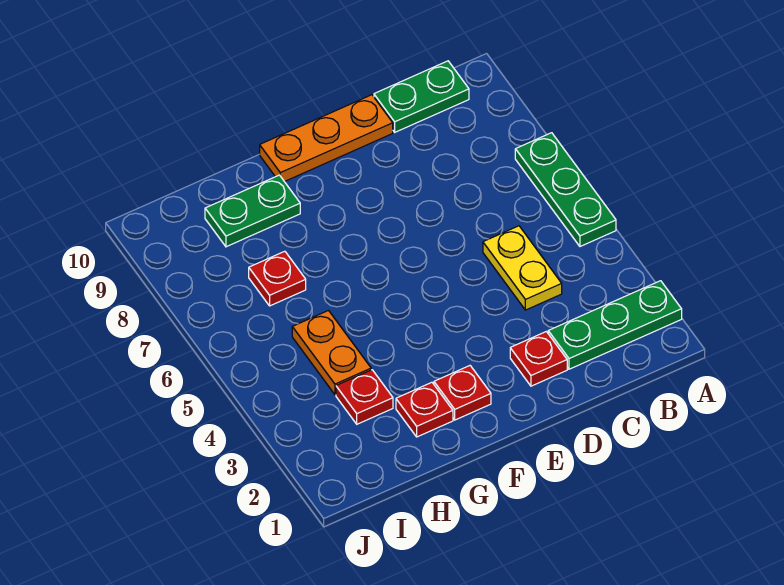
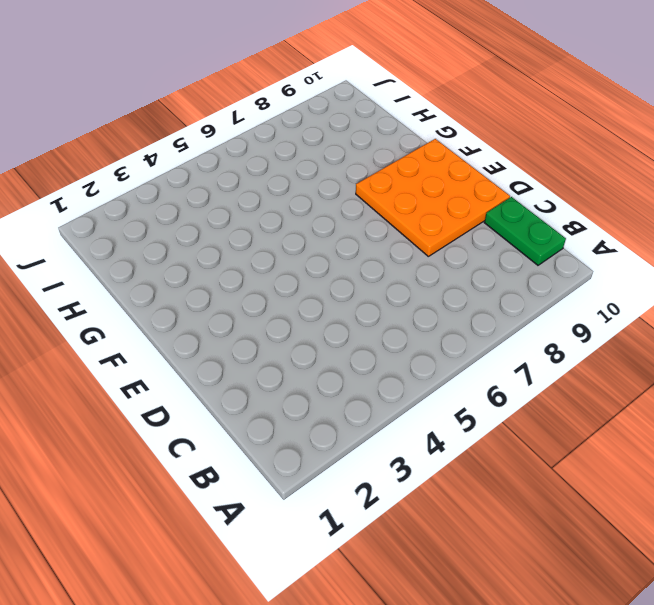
orange plate D8:F10 level 1 -> orange plate D10:F10 level 1
none -> green plate A2:C2 level 1
none -> green plate A5:A7 level 1
none -> yellow plate C4:C5 level 1

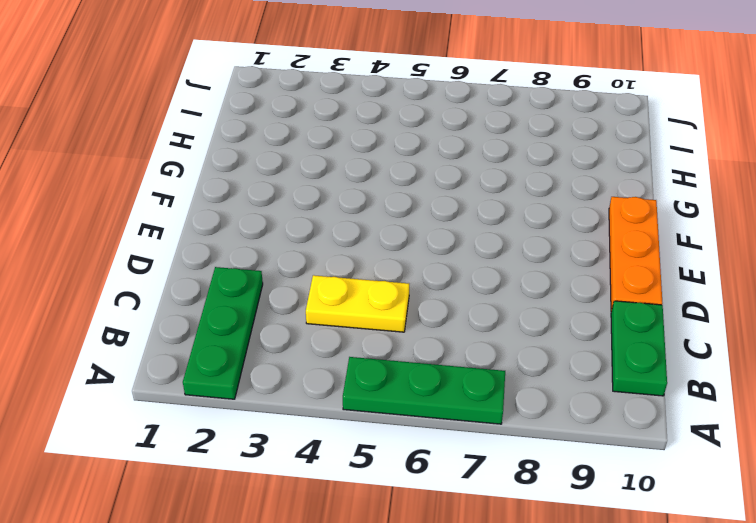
none -> red plate D2 level 1
none -> red plate F2 level 1
none -> red plate G2 level 1

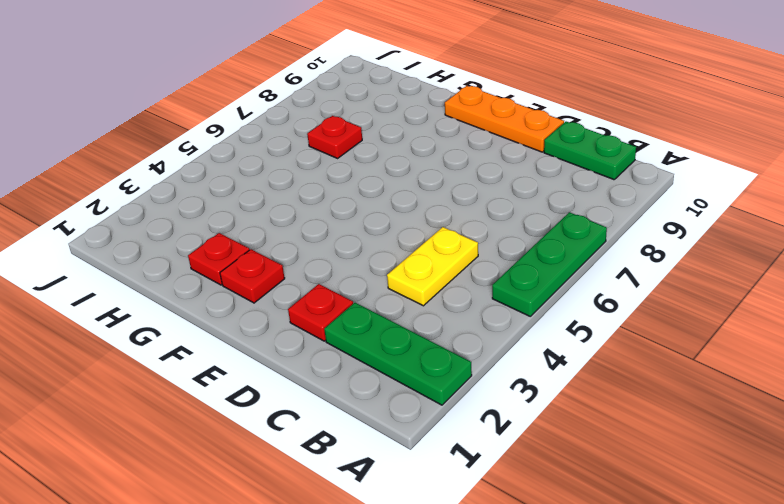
none -> green plate G9:H9 level 1
none -> red plate H3 level 1
none -> orange plate H4:H5 level 1

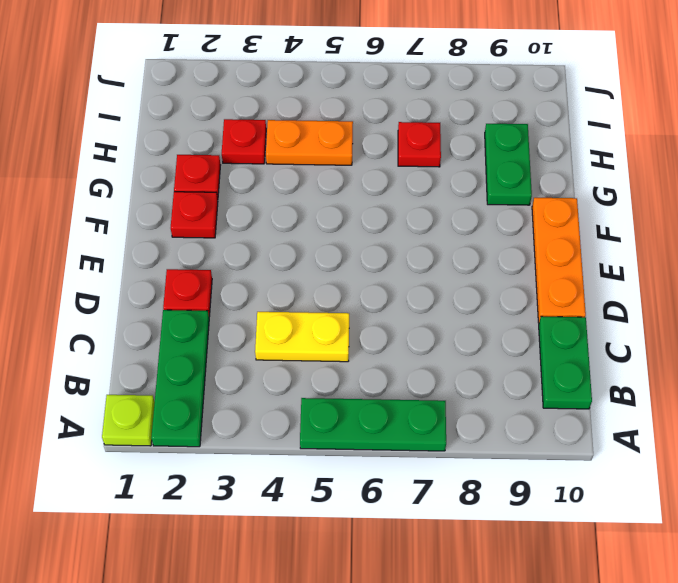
lime plate A1 level 1 -> none

